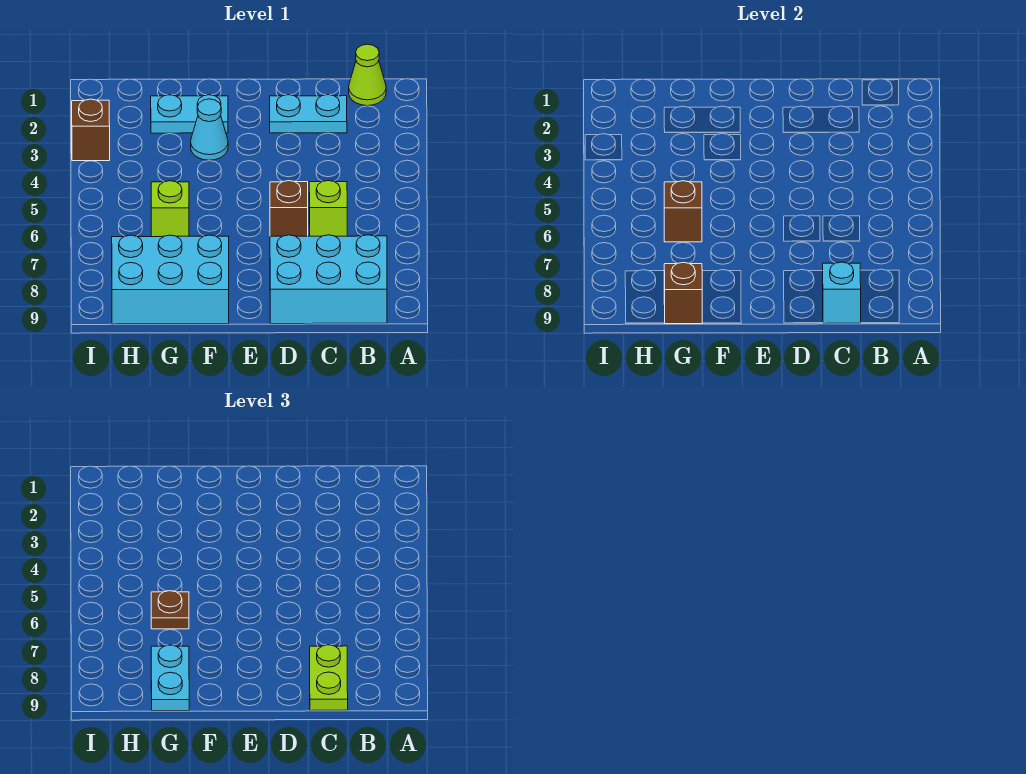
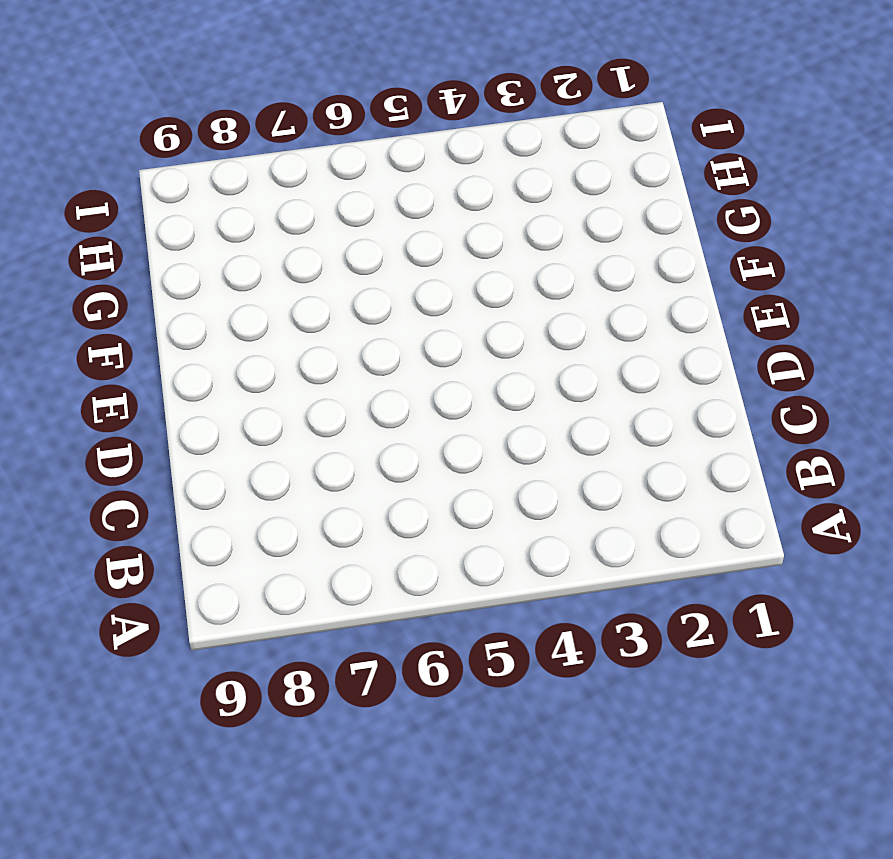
none -> lime cone B1 level 1
none -> cyan brick B8:D9 level 1
none -> cyan plate C2:D2 level 1

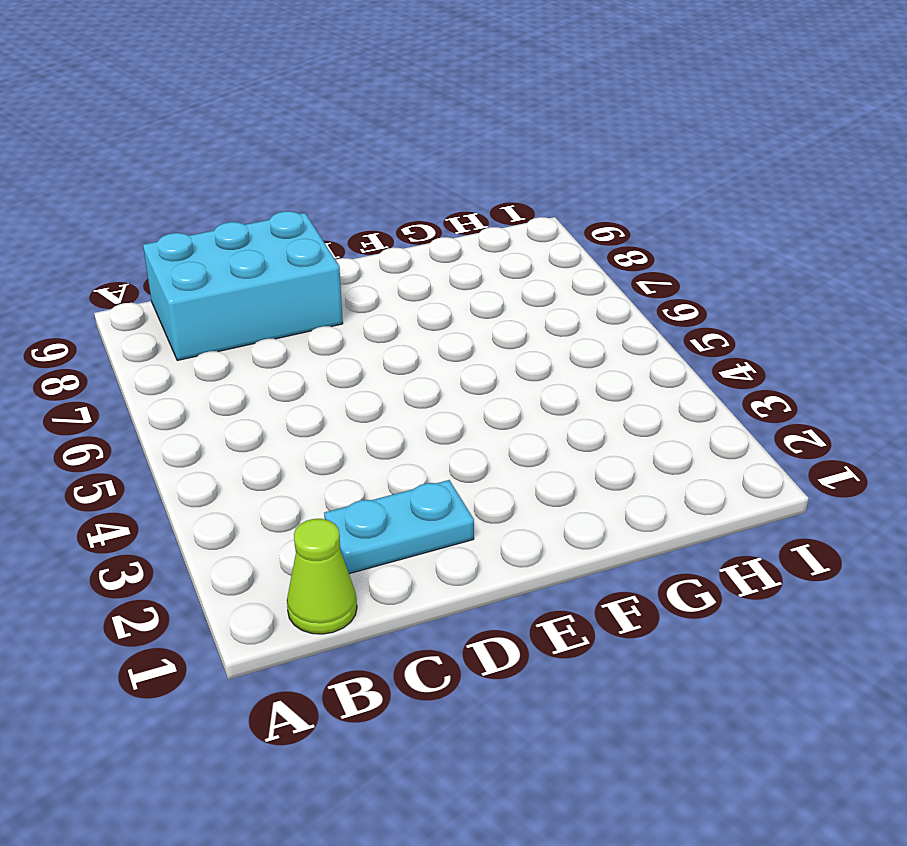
none -> lime brick C6 level 1
none -> brown brick D6 level 1
none -> cyan plate F2:G2 level 1

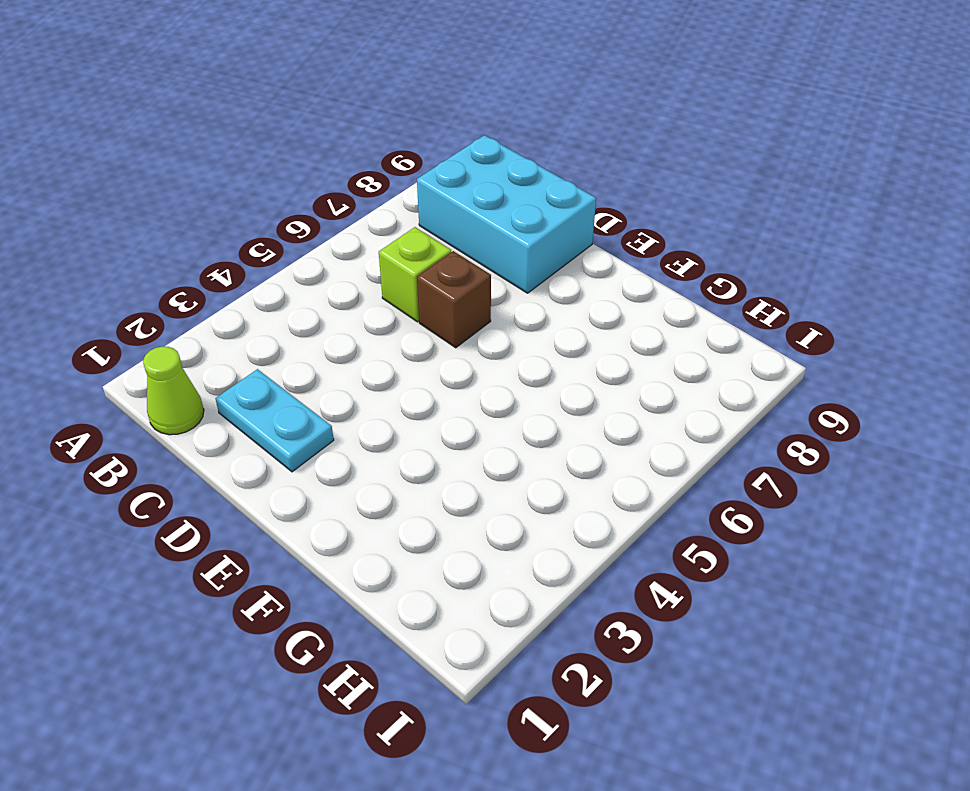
none -> cyan plate F2:G2 level 1
none -> cyan cone F3 level 1
none -> cyan brick F8:H9 level 1

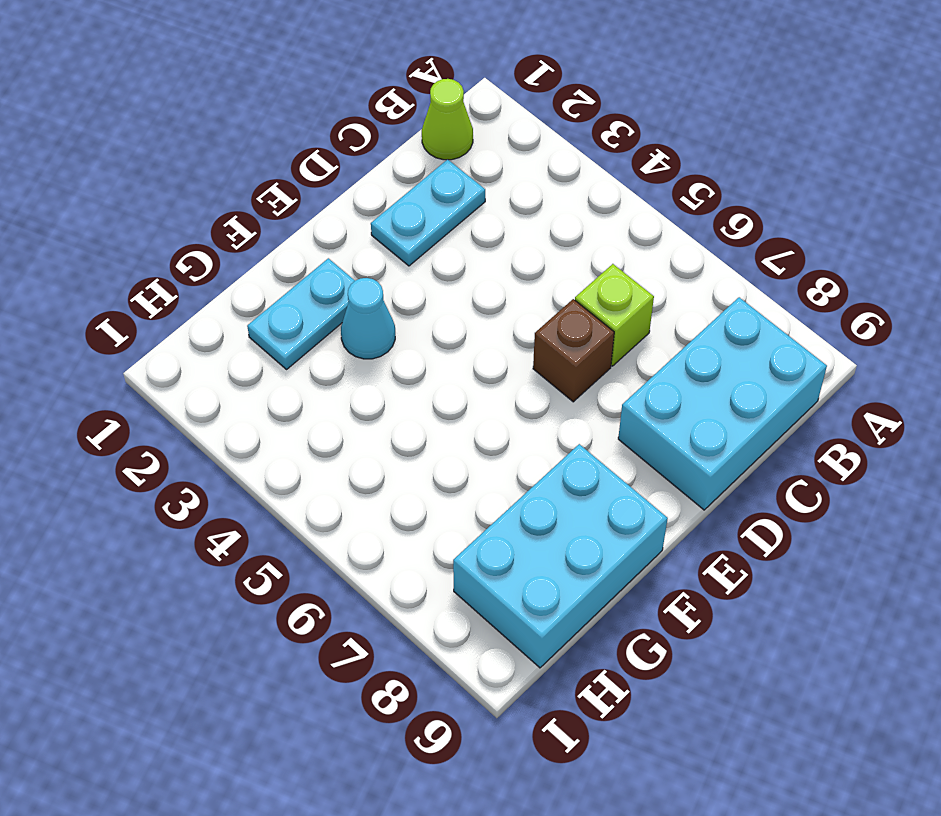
none -> lime brick G6 level 1
none -> brown brick I3 level 1
none -> cyan brick C9 level 2

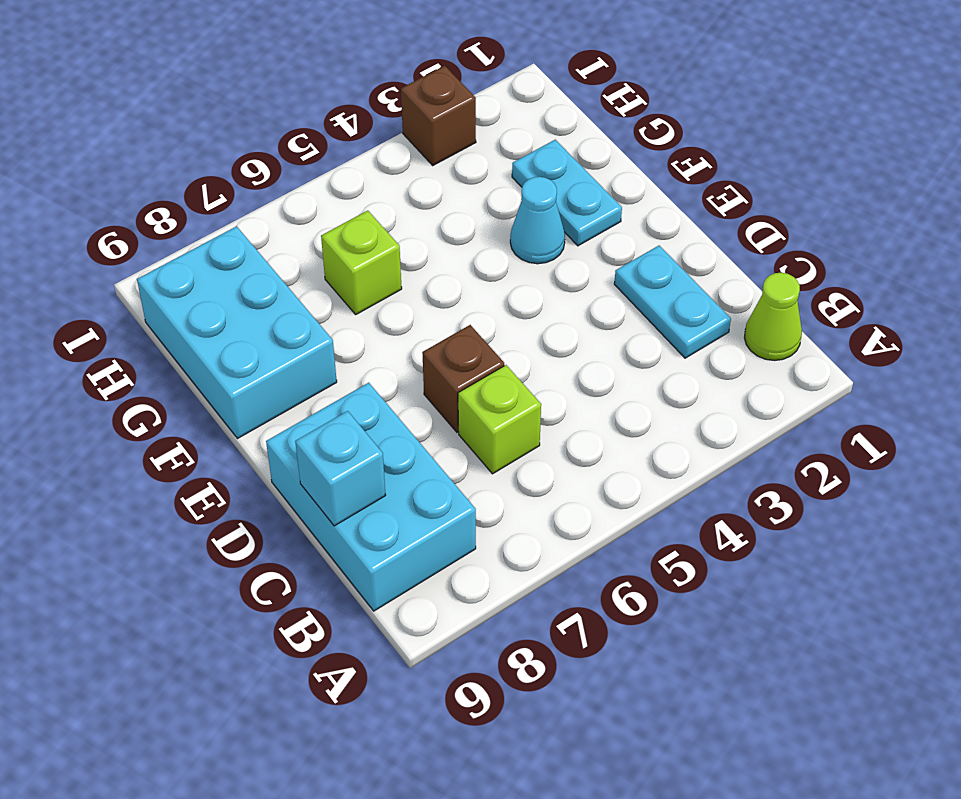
none -> brown brick G6 level 2
none -> brown brick G9 level 2
none -> lime plate C8:C9 level 3

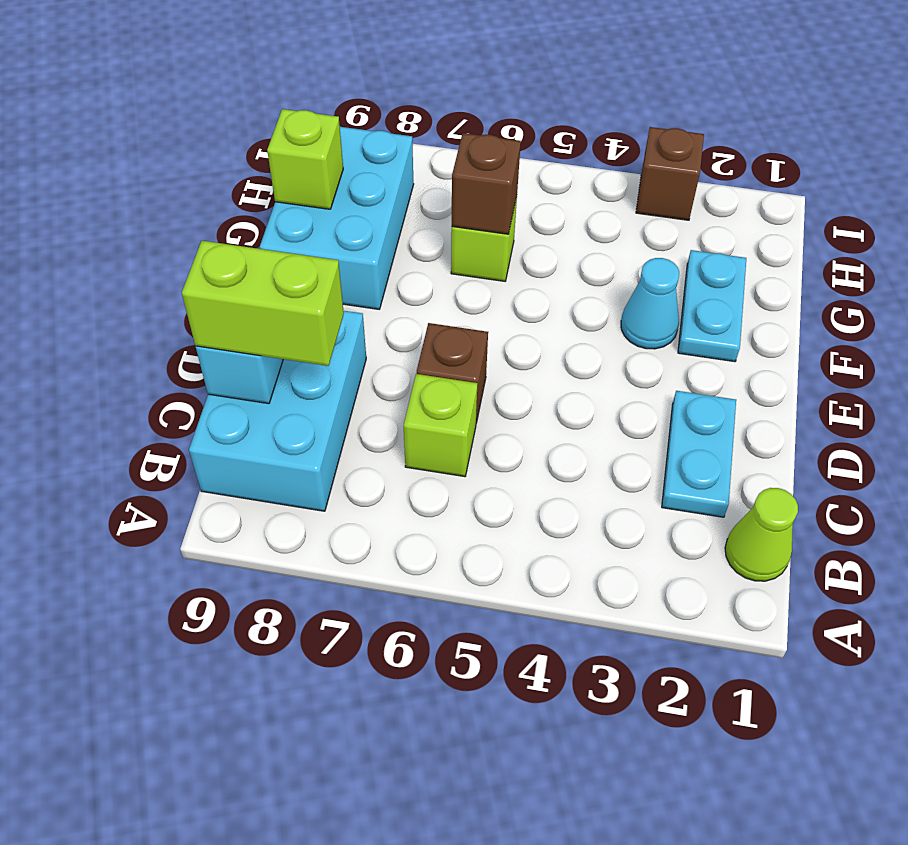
lime brick C8:C9 level 3 -> lime plate C8:C9 level 3
lime brick G9 level 2 -> brown brick G9 level 2
none -> brown plate G6 level 3
none -> cyan plate G8:G9 level 3

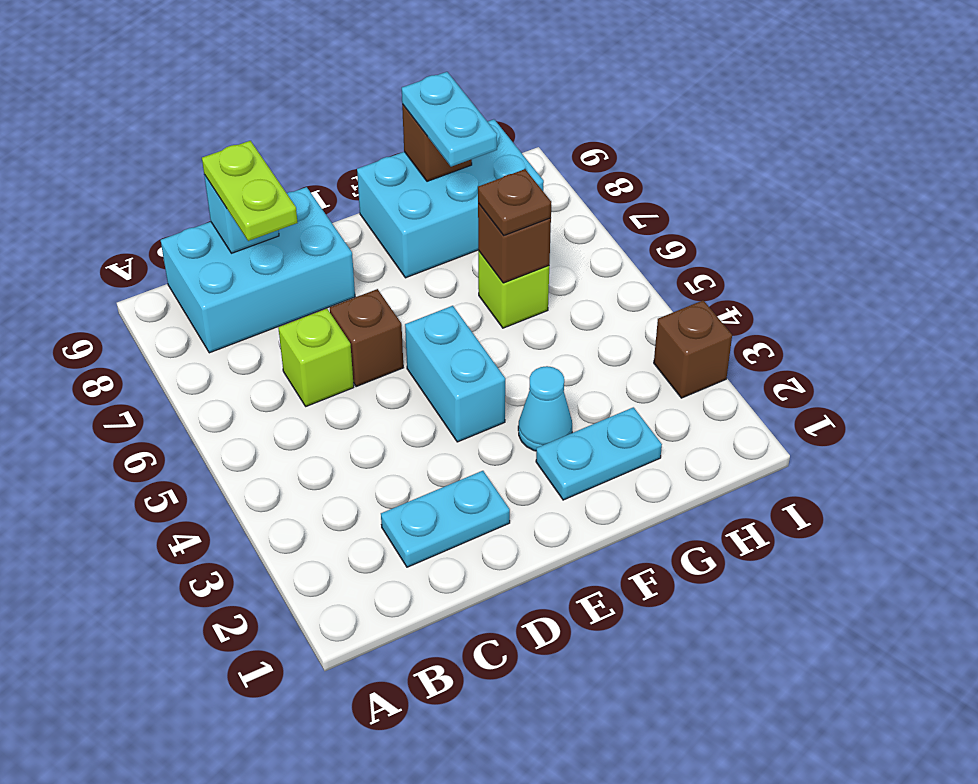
cyan brick E4:E5 level 1 -> none
none -> lime cone B1 level 1

